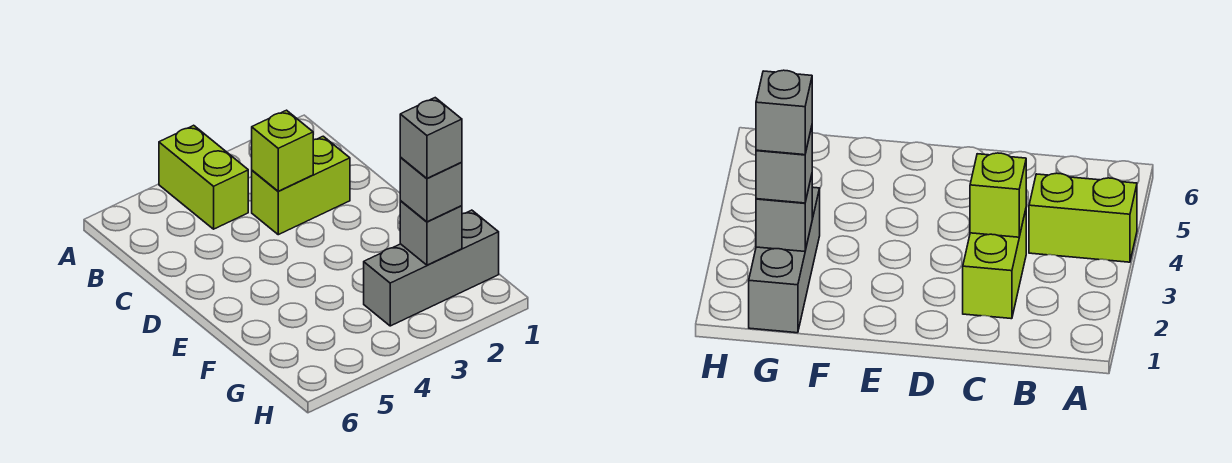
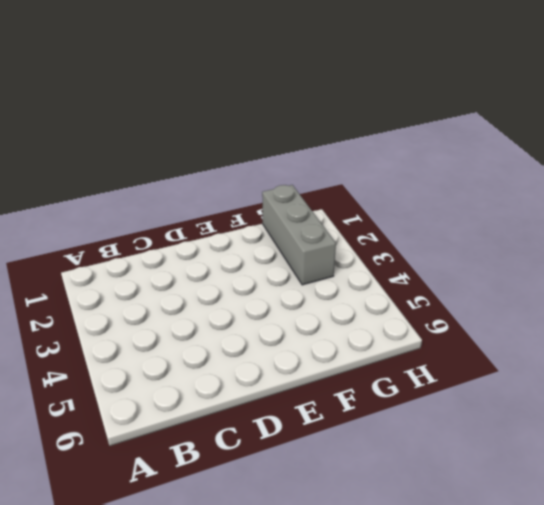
none -> lime brick A4:B4 level 1
none -> lime brick C2:C3 level 1

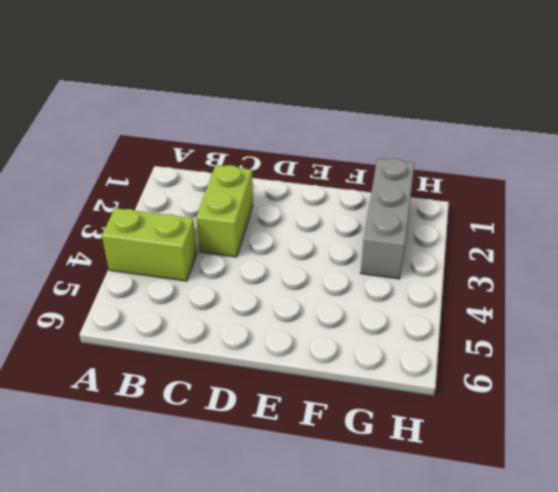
none -> lime brick C3 level 2
none -> grey brick G2 level 2

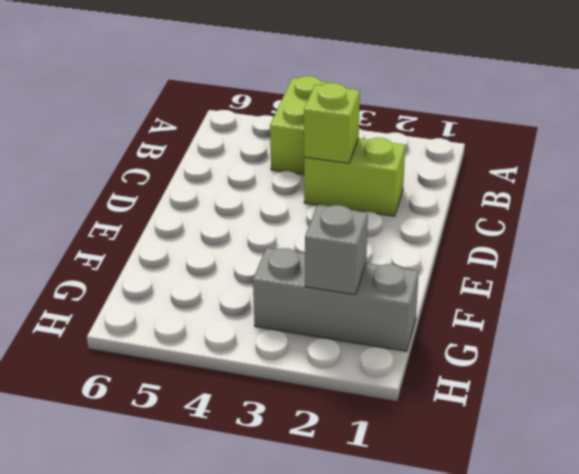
none -> grey brick G2 level 3
none -> grey brick G2 level 4

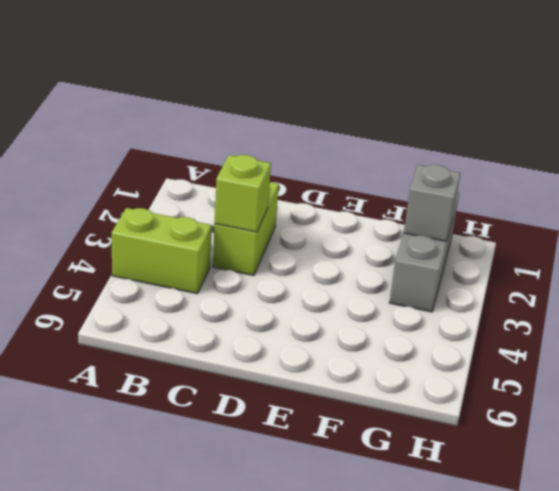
none -> grey brick G2 level 3
none -> grey brick G2 level 4

